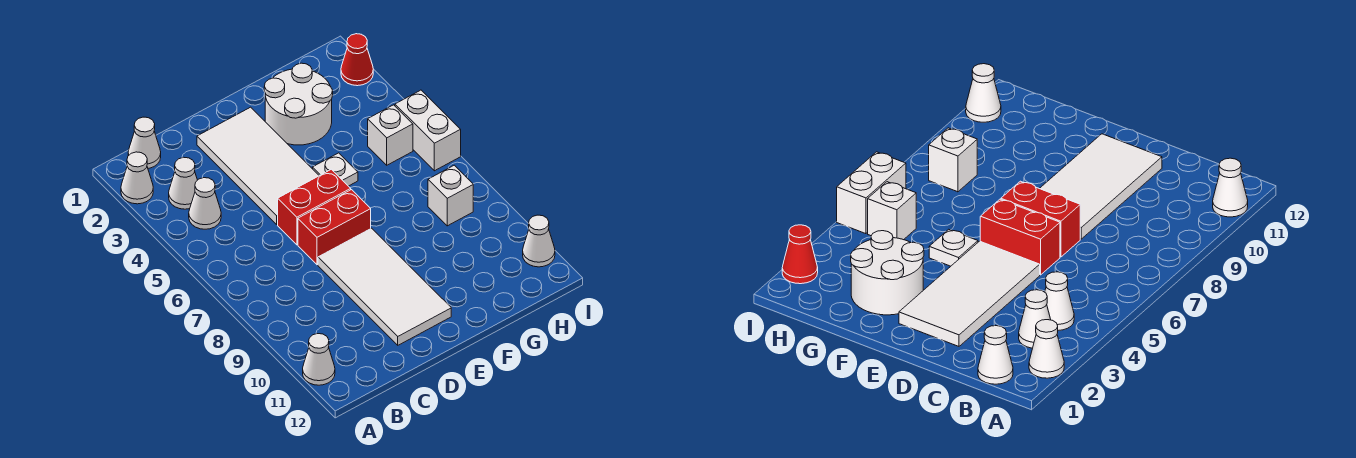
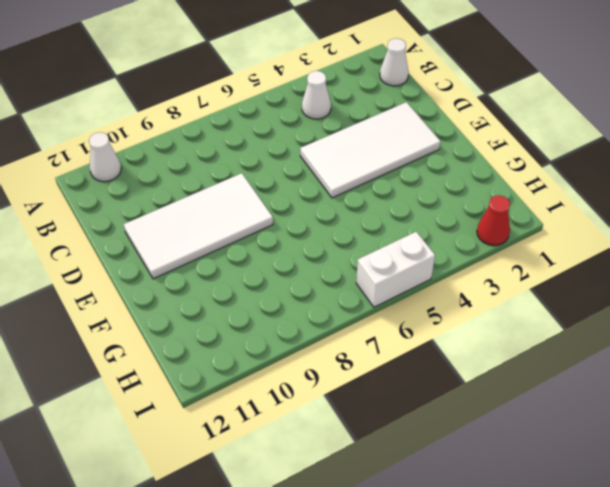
none -> white cone A2 level 1
none -> white cone B3 level 1
none -> red brick D6:E6 level 1

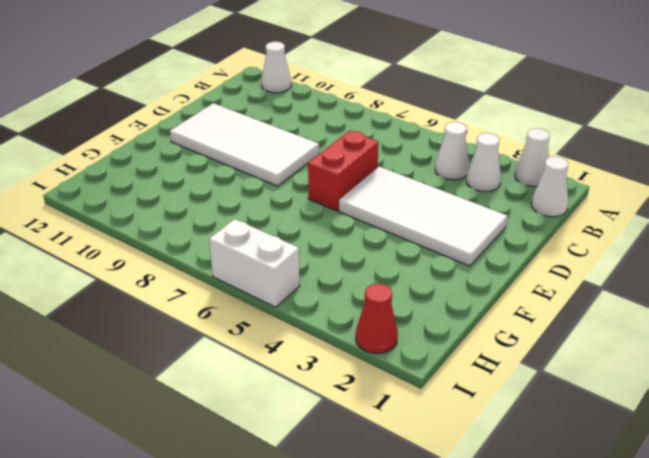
none -> red brick D7:E7 level 1
none -> white round brick F2:G3 level 1
none -> white plate F5 level 1

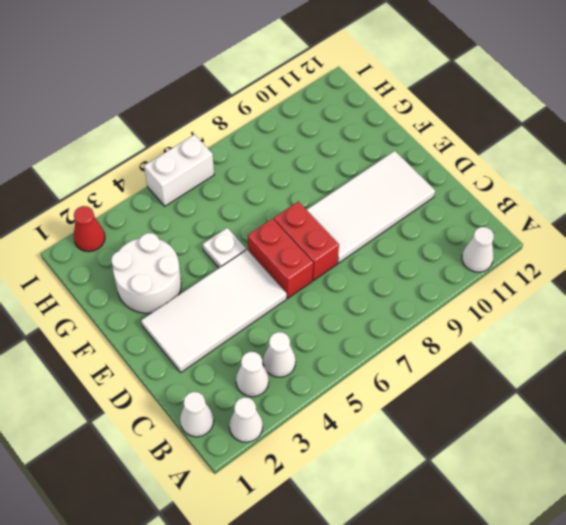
none -> white brick H5 level 1
none -> white brick H8 level 1
none -> white cone I11 level 1

